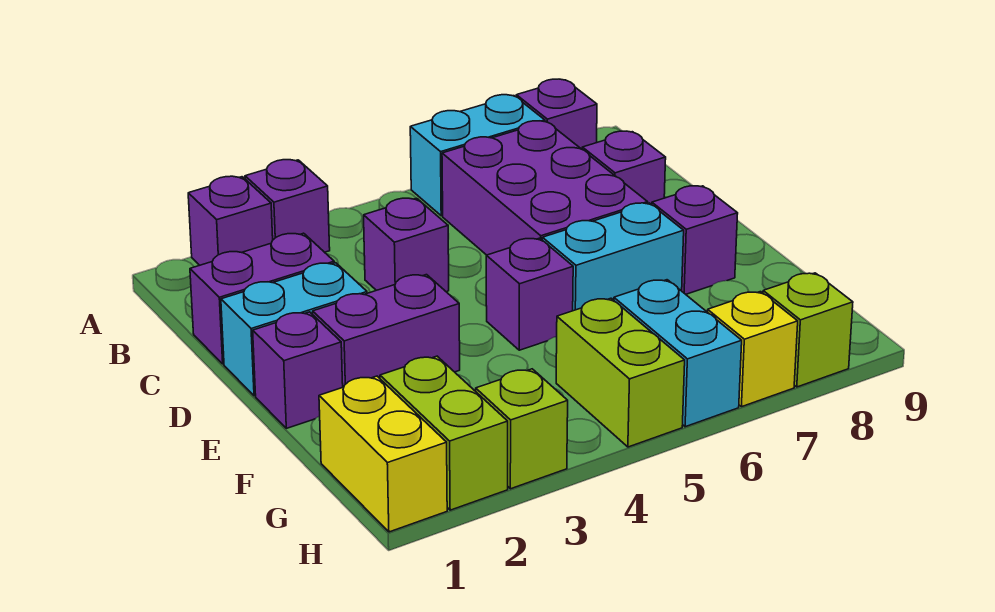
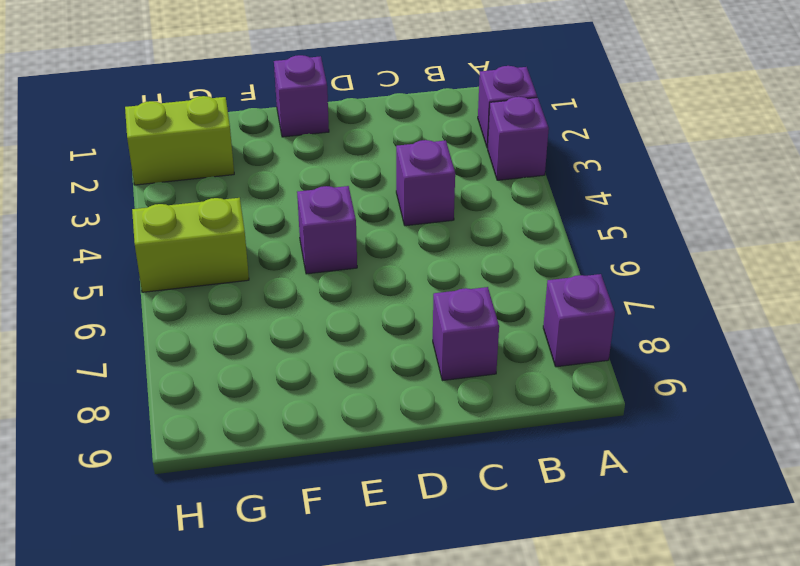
none -> cyan brick A6:A7 level 1
none -> purple brick B6:D7 level 1
none -> purple brick C1:C2 level 1

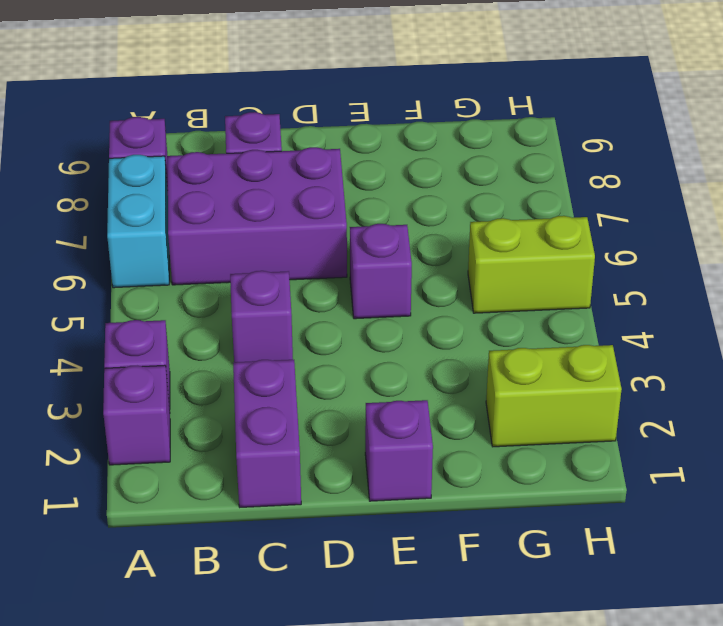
none -> cyan brick D1:D2 level 1
none -> purple brick E2:E3 level 1
none -> cyan brick E6:E7 level 1

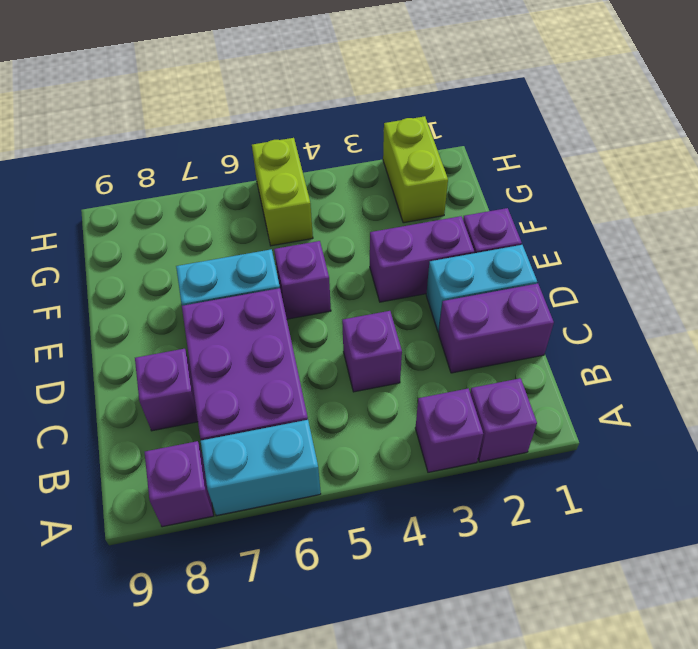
none -> purple brick E8 level 1
none -> yellow brick G1:H1 level 1
none -> cyan brick G6:H6 level 1

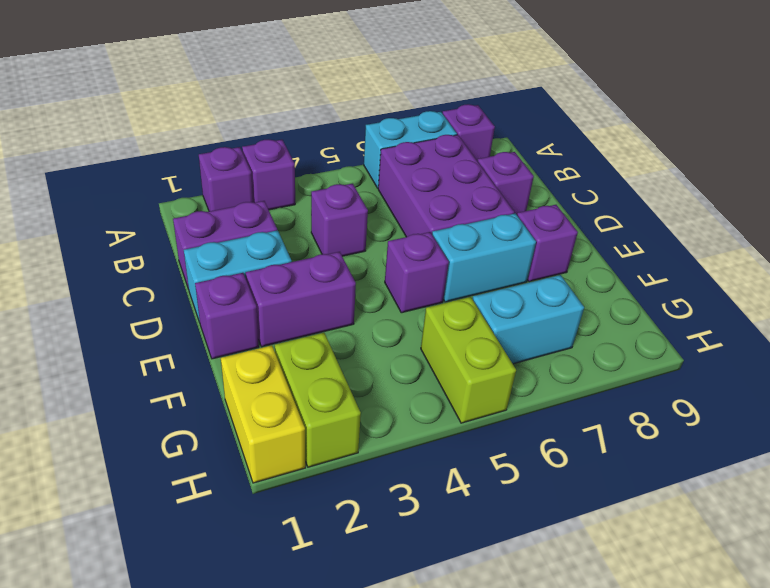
cyan brick G6:G7 level 1 -> cyan brick G6:H6 level 1
none -> lime brick H3 level 1
none -> yellow brick H7 level 1
none -> lime brick H8 level 1

